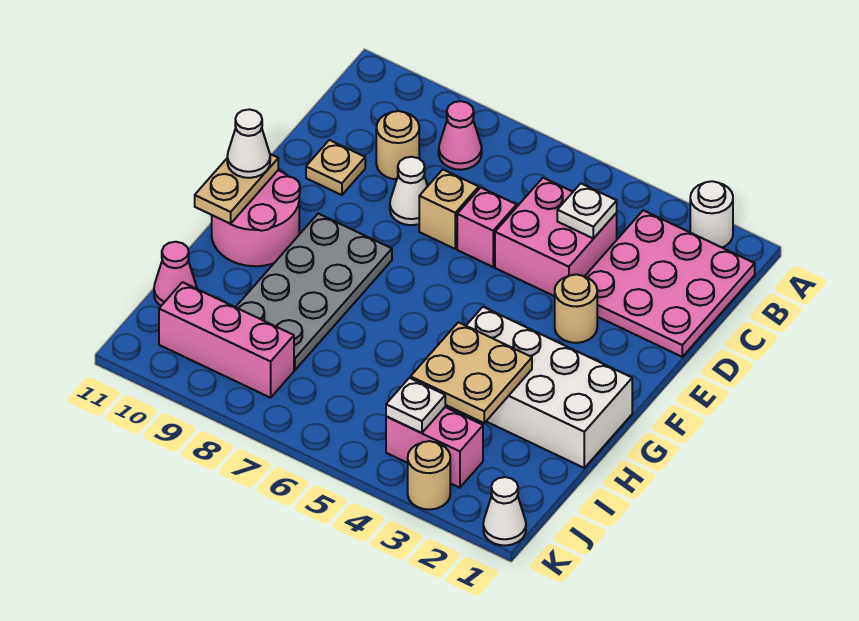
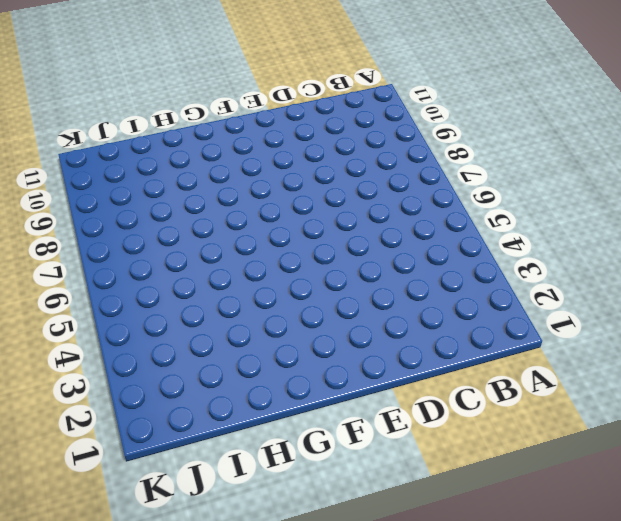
none -> white round brick A2 level 1
none -> pink plate B1:D3 level 1
none -> pink cone B8 level 1

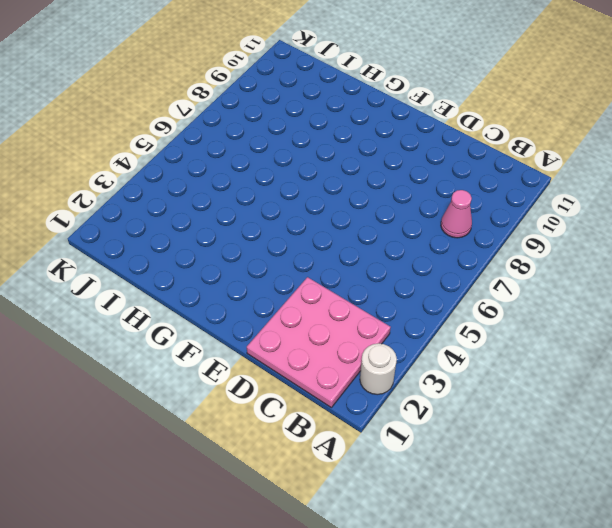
none -> pink brick C4:D5 level 1
none -> tan round brick C9 level 1
none -> pink brick D6 level 1

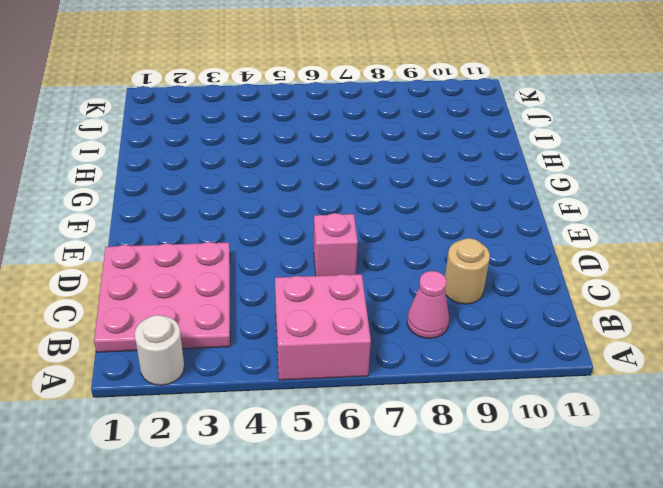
pink brick A5:B6 level 1 -> pink brick C4:D5 level 1
none -> tan brick D7 level 1
none -> white cone D8 level 1
none -> tan plate D10 level 1

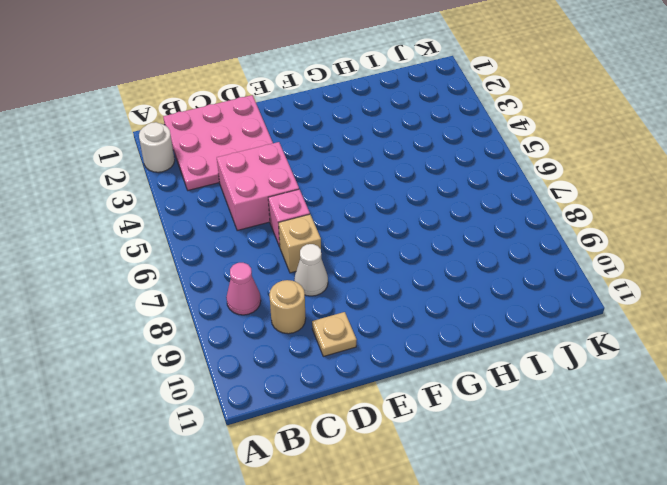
none -> tan round brick E3 level 1
none -> grey plate F8:I9 level 1
none -> pink round brick F10:G11 level 1

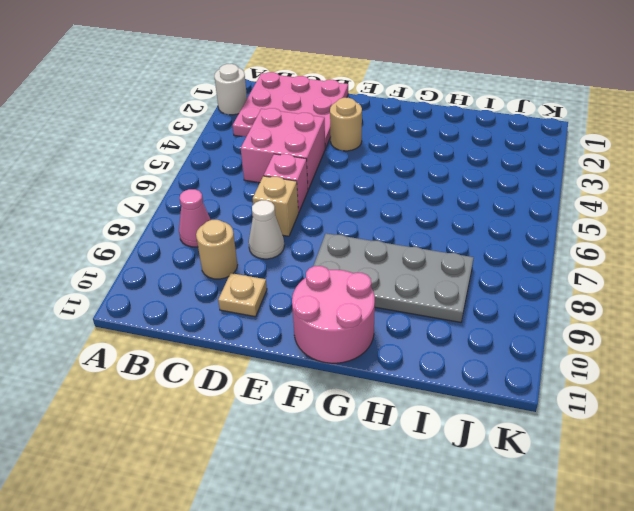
none -> white brick G1:H4 level 1
none -> pink cone I11 level 1
none -> pink brick J3:J4 level 1

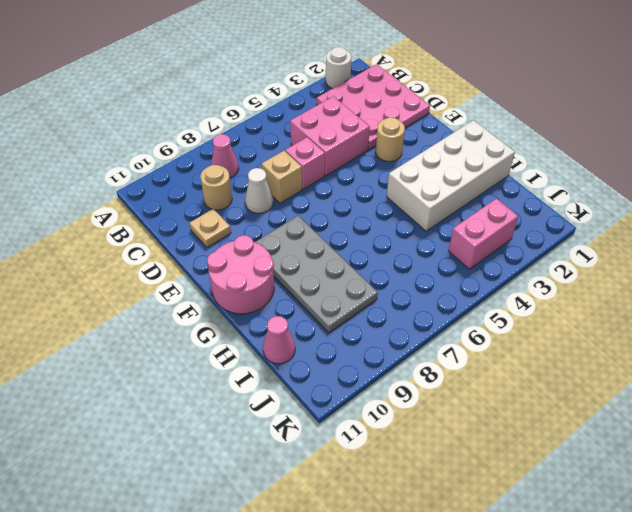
none -> pink brick J8:J10 level 1
none -> white cone K1 level 1
none -> tan round brick K3 level 1

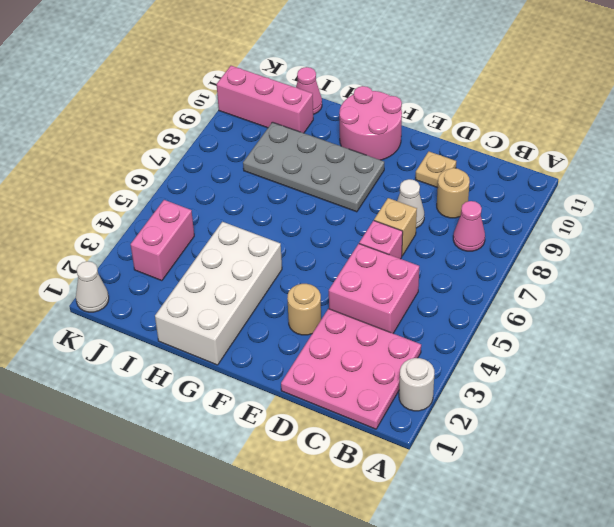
pink brick I10:K10 level 1 -> pink brick J8:J10 level 1
none -> tan round brick K3 level 1
none -> white plate C4 level 2
none -> tan plate F11:G11 level 2

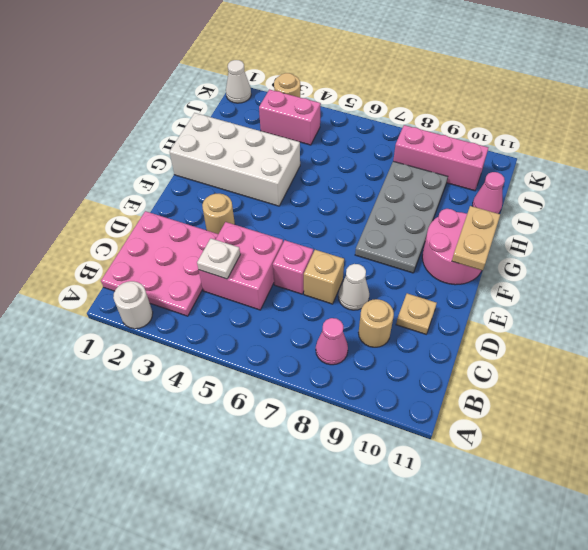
none -> tan plate H3:I4 level 2
none -> white plate J4 level 2
none -> white cone F11 level 3

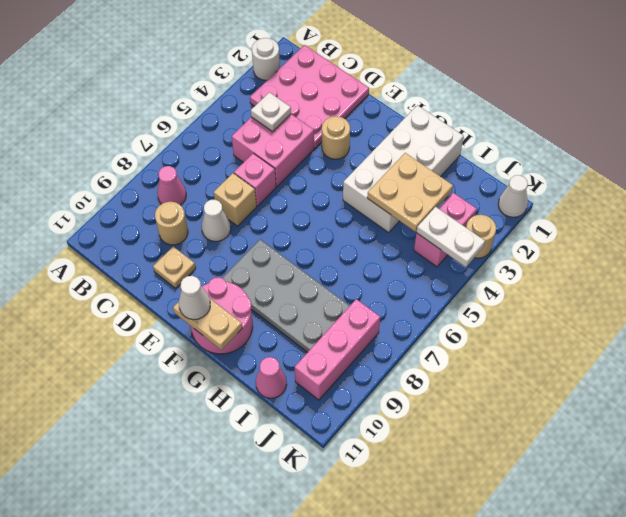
white plate J4:K4 level 2 -> white plate J4 level 2

